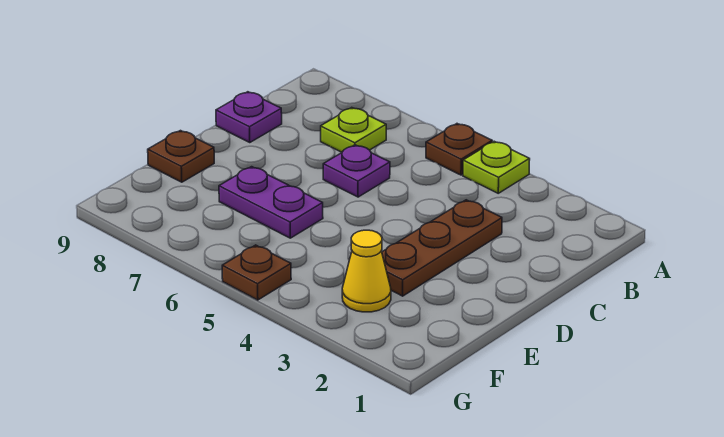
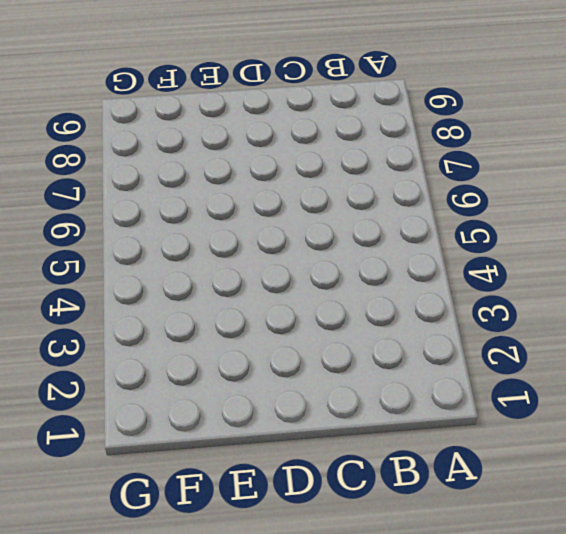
none -> lime plate A4 level 1
none -> brown plate A5 level 1

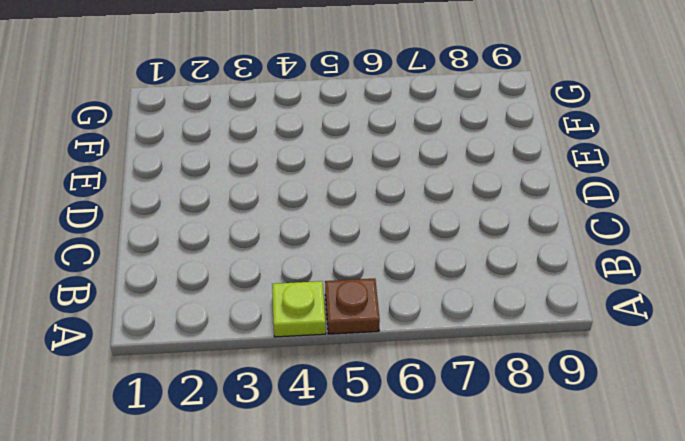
none -> lime plate B7 level 1
none -> brown plate C3:E3 level 1

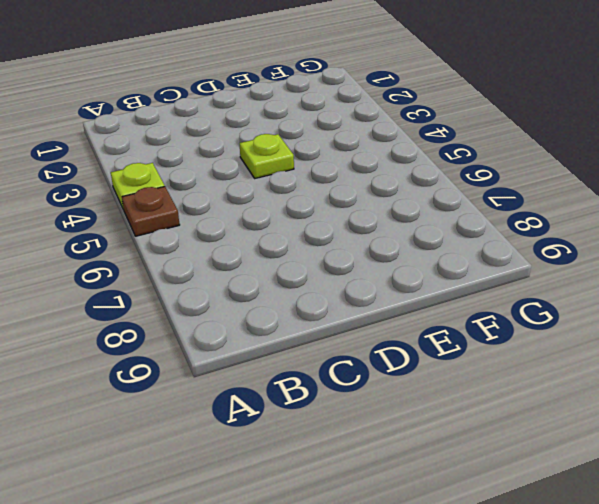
lime plate D4 level 1 -> lime plate B7 level 1
none -> brown plate C3:E3 level 1
none -> purple plate C6 level 1

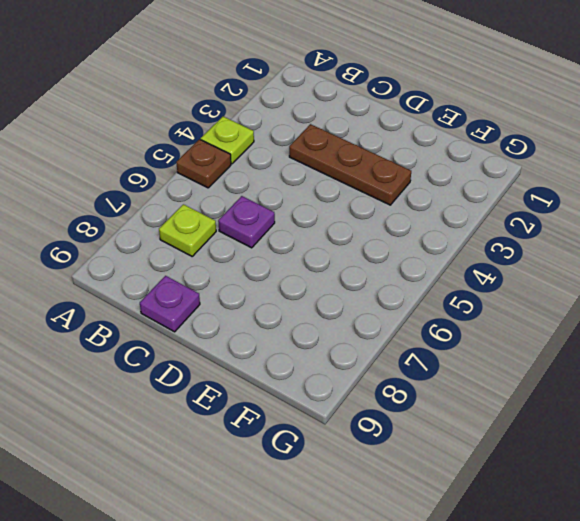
none -> purple plate E6:E7 level 1
none -> brown plate E9 level 1

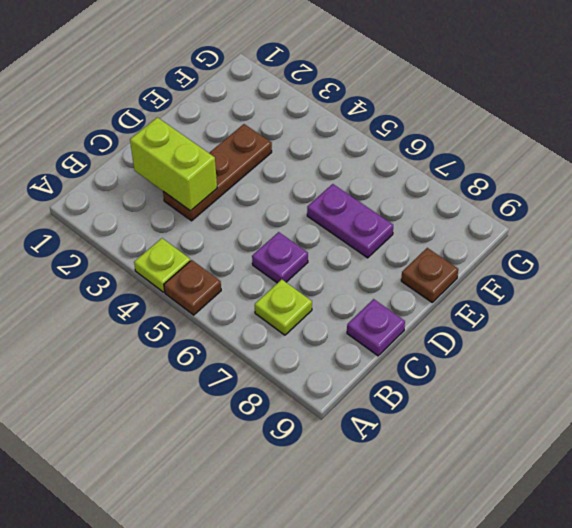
lime brick C2:C3 level 2 -> none
none -> yellow cone F3 level 1
none -> brown plate G5 level 1

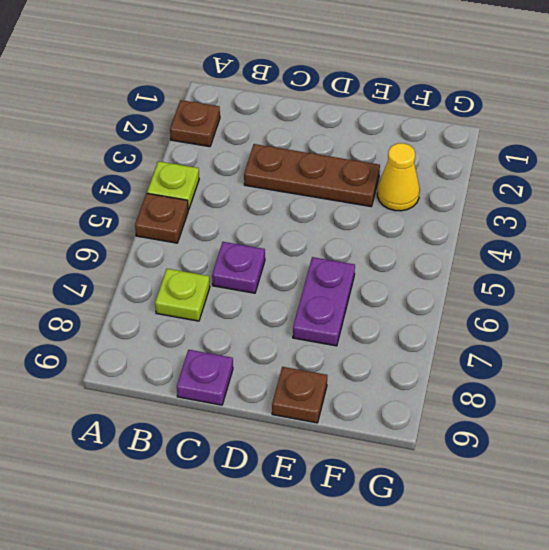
brown plate A2 level 1 -> brown plate G5 level 1

